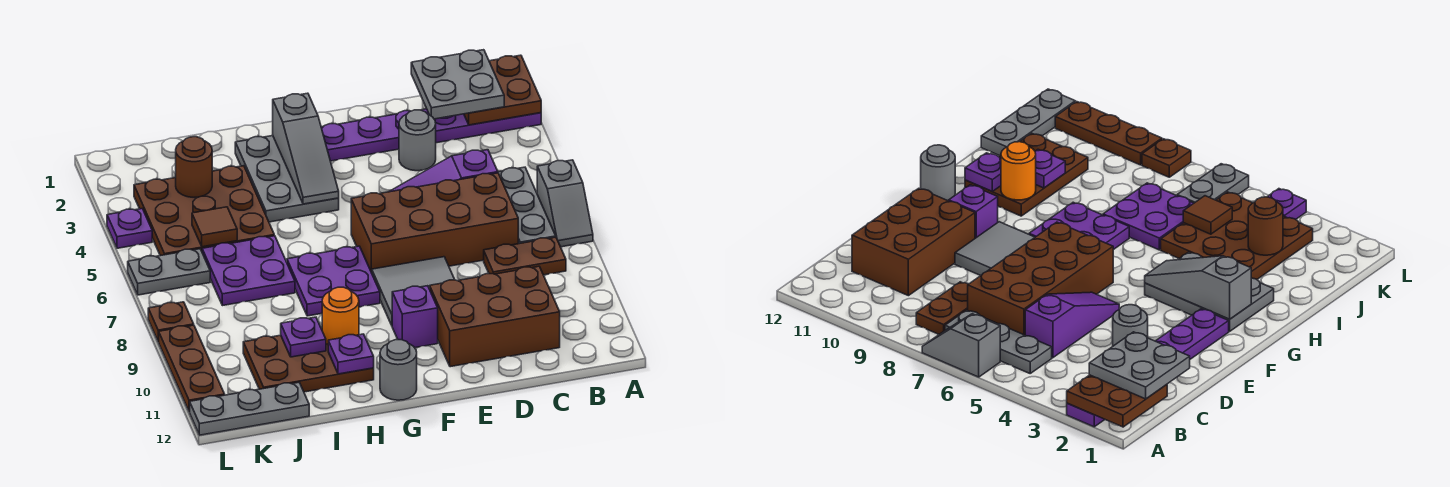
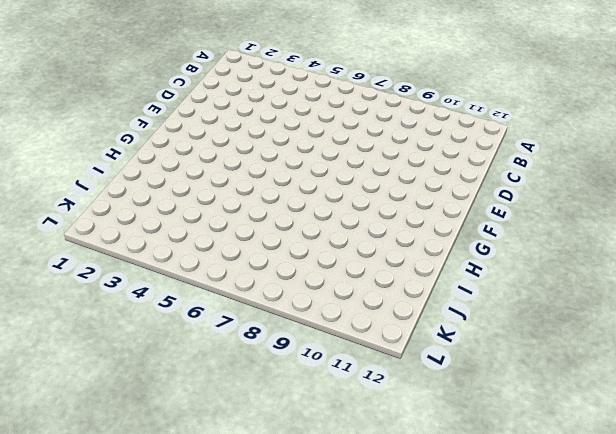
none -> purple plate A2:F2 level 1
none -> grey slope A6:A7 level 1 top 6
none -> grey plate B5:B7 level 1

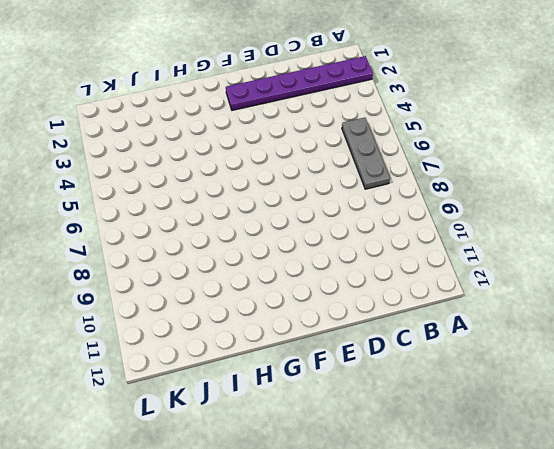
none -> grey slope A6:A7 level 1 top 6
none -> brown plate B8:C8 level 1
none -> purple slope C5:E5 level 1 top C

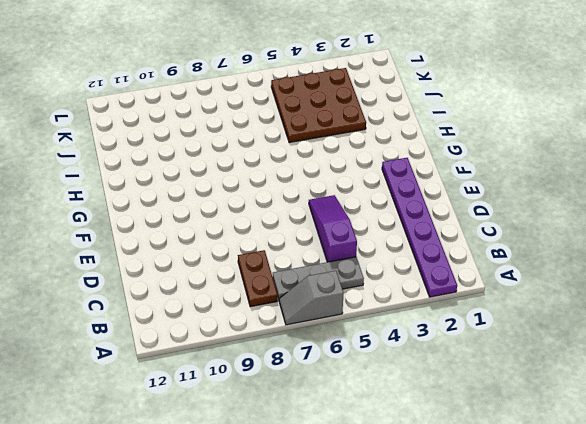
none -> brown brick C6:F7 level 1
none -> brown brick C10:E11 level 1
none -> grey round brick D3 level 1

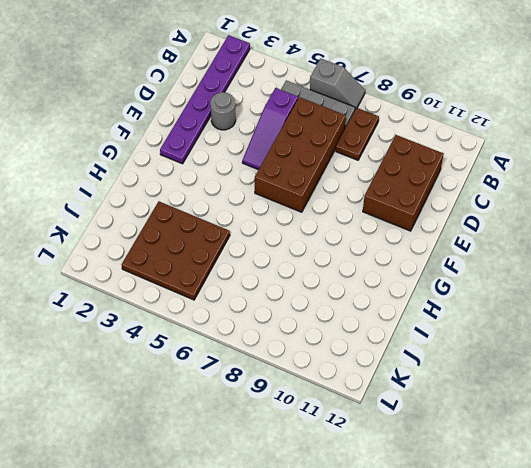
none -> grey tile E8:F9 level 1
none -> purple brick F10 level 1
none -> grey plate G2:H4 level 1

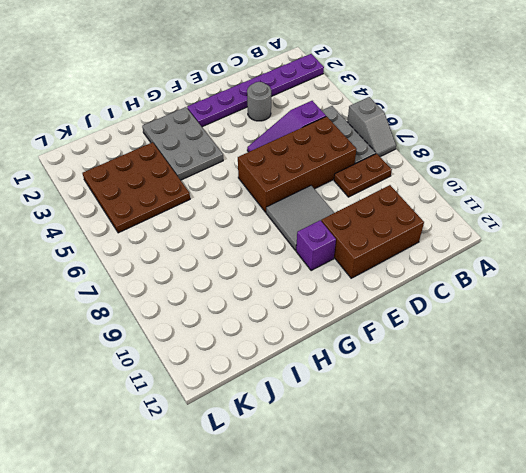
none -> purple plate G7:H8 level 1
none -> grey round brick G12 level 1
none -> brown plate H10:J11 level 1

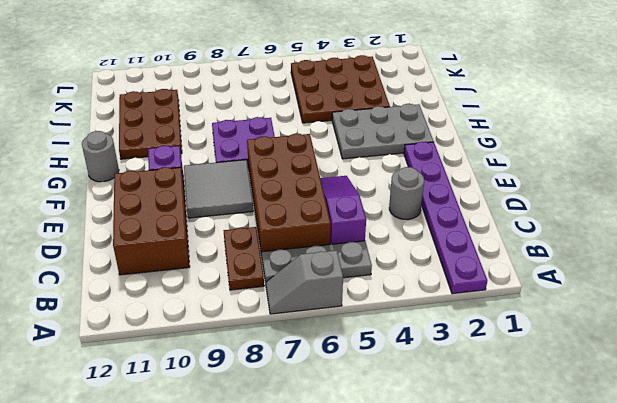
none -> purple plate I6:J7 level 1
none -> grey plate J12:L12 level 1
none -> grey plate K6:L6 level 1

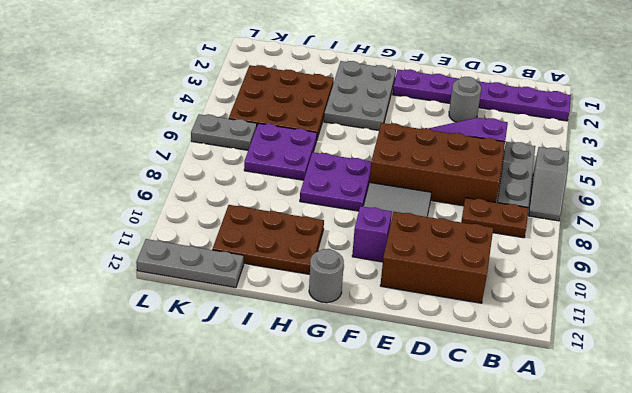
none -> purple plate L4 level 1
none -> brown plate L8 level 1
none -> brown plate L9:L11 level 1

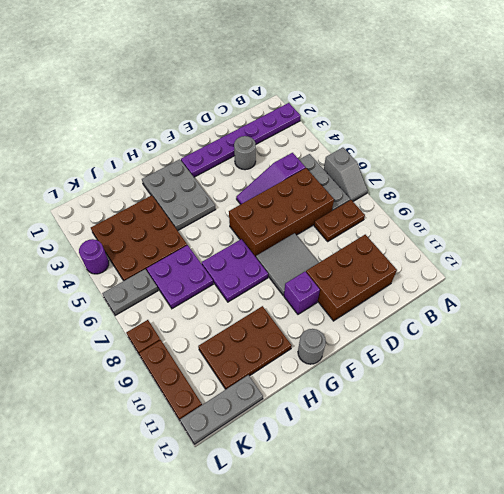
purple round brick L4 level 1 -> purple plate L4 level 1
none -> brown plate A1:B2 level 2
none -> grey slope G2:G4 level 2 top 2
none -> orange round brick H10 level 2

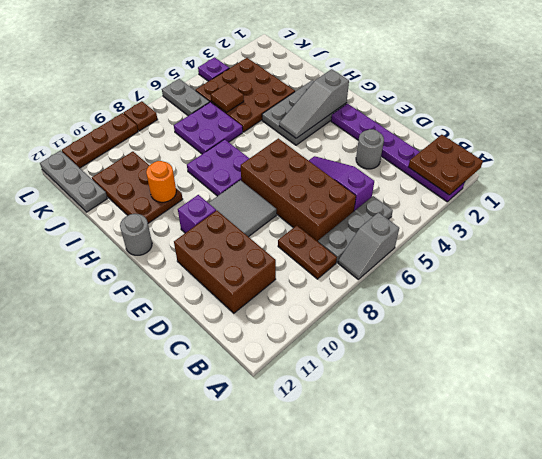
none -> purple plate H11 level 2
none -> purple plate I10 level 2
none -> brown round brick J3 level 2

